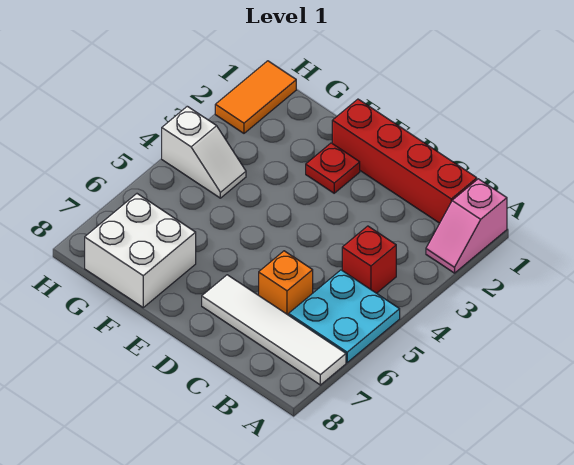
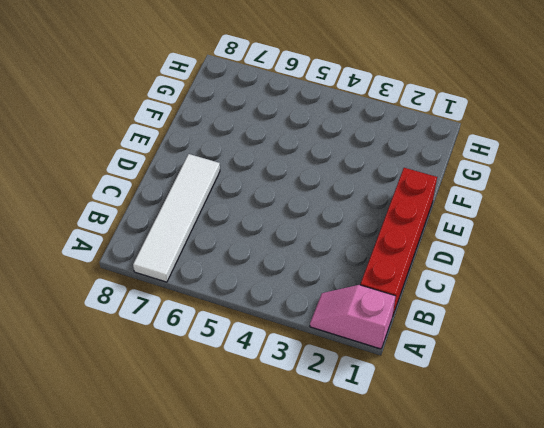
none -> cyan plate A5:B6 level 1
none -> red brick B4 level 1

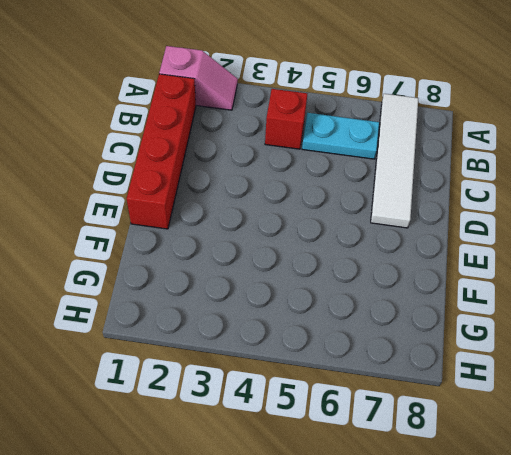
cyan plate B5:B6 level 1 -> cyan plate A5:B6 level 1
none -> orange brick C6 level 1
none -> red plate E2 level 1

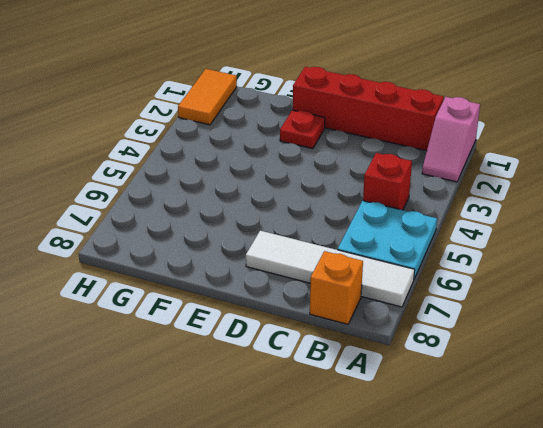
orange brick B8 level 1 -> orange brick C6 level 1
none -> white brick F7:G8 level 1
none -> white slope G4:H4 level 1 top H

